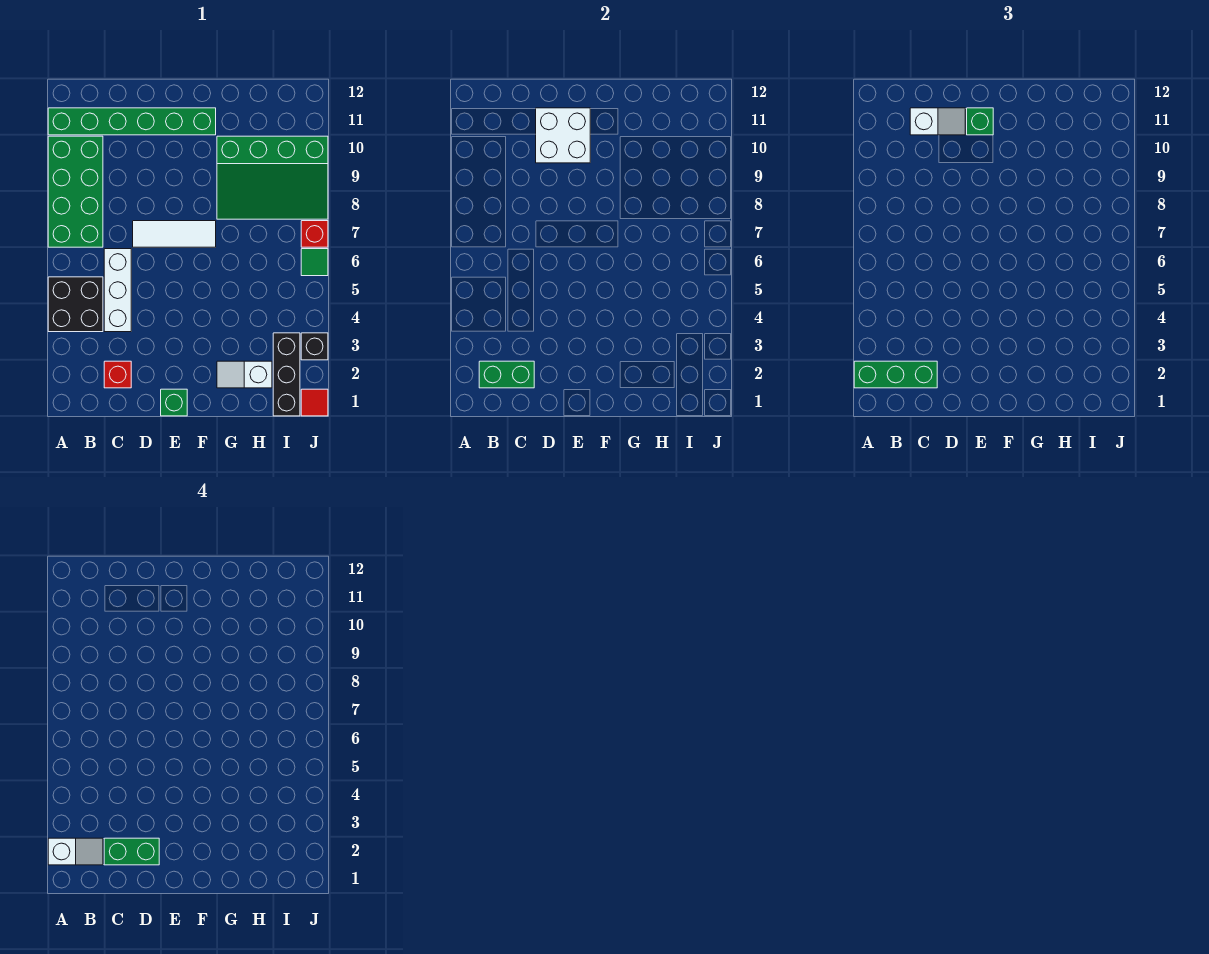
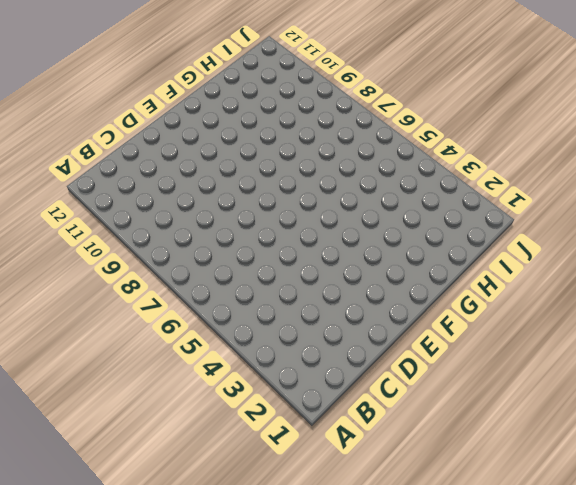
none -> black brick A4:B5 level 1
none -> green brick A7:B10 level 1
none -> green brick A11:F11 level 1

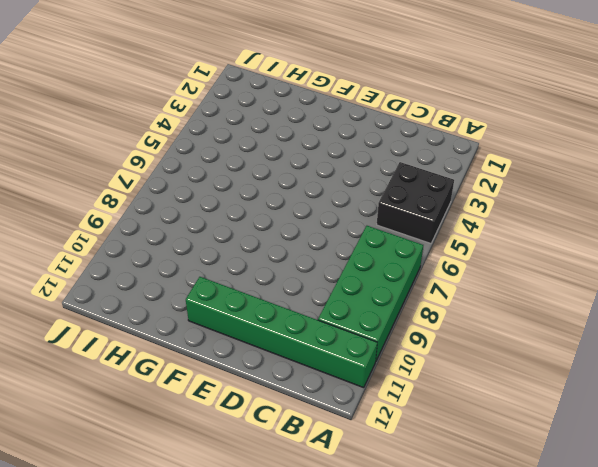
none -> red brick C2 level 1
none -> white brick C4:C6 level 1
none -> white tile D7:F7 level 1

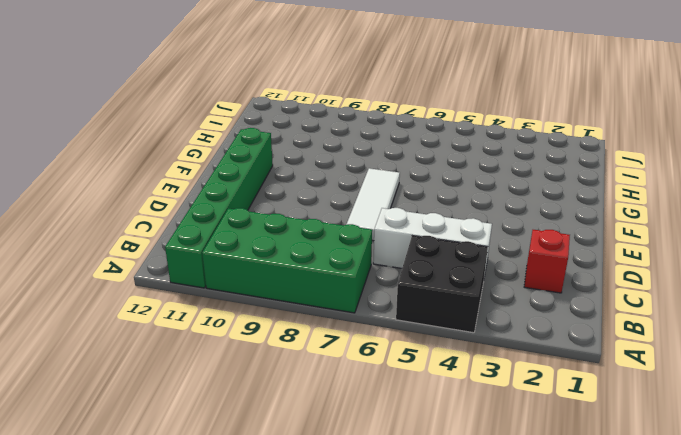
none -> green brick E1 level 1
none -> white slope G2:H2 level 1 top H
none -> green slope G8:J10 level 1 top 10

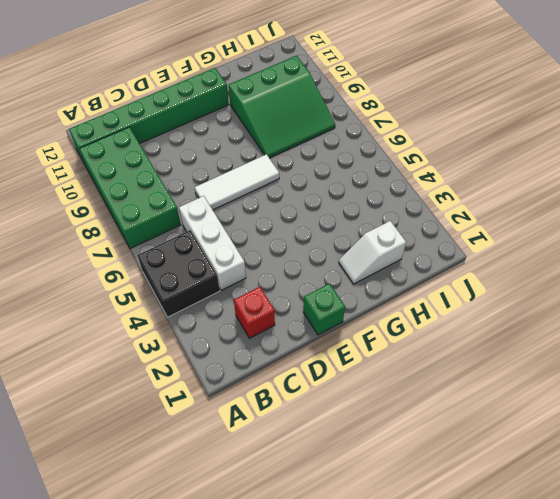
green slope G8:I10 level 1 top 10 -> green slope G8:J10 level 1 top 10
none -> black brick I1:I3 level 1
none -> red tile J1 level 1
none -> black brick J3 level 1

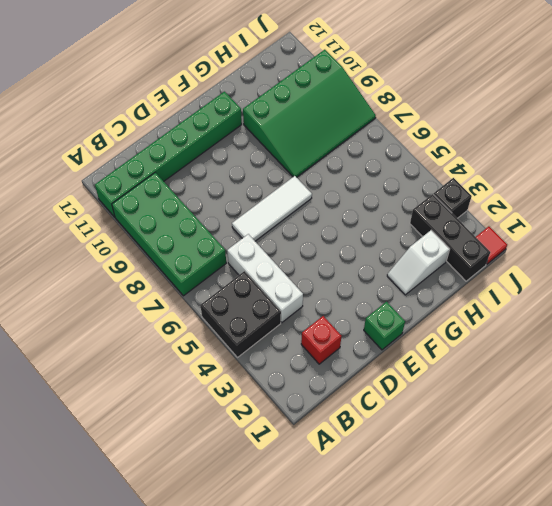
none -> green tile J6 level 1
none -> red brick J7 level 1
none -> green brick B2:C2 level 2

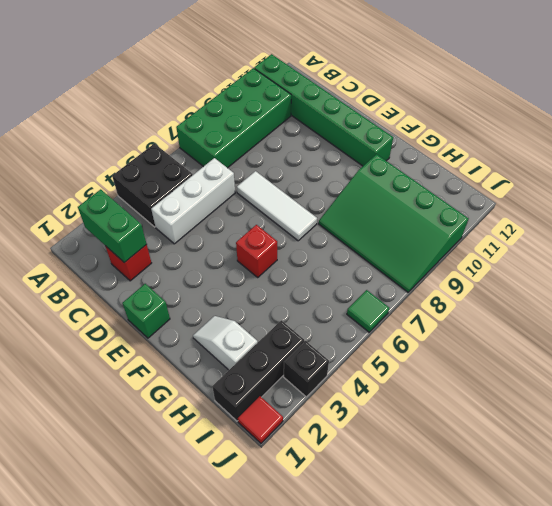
red brick F5 level 1 -> red brick J7 level 1
none -> white brick D10:E11 level 2
none -> green brick A2:C2 level 3
none -> white slope C11:D11 level 3 top C

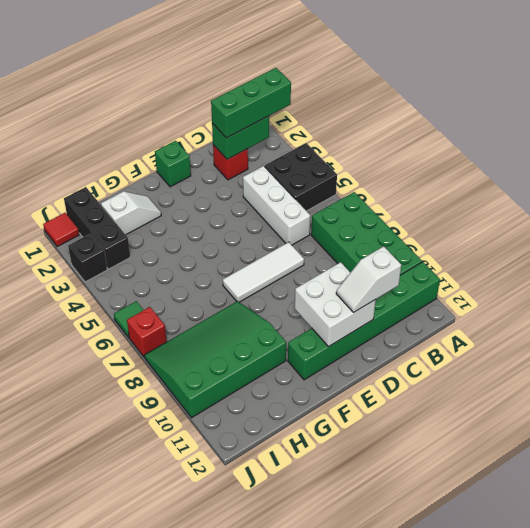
none -> green brick E11 level 3
none -> white slope A2:B2 level 4 top A
none -> green brick C2:D2 level 4

